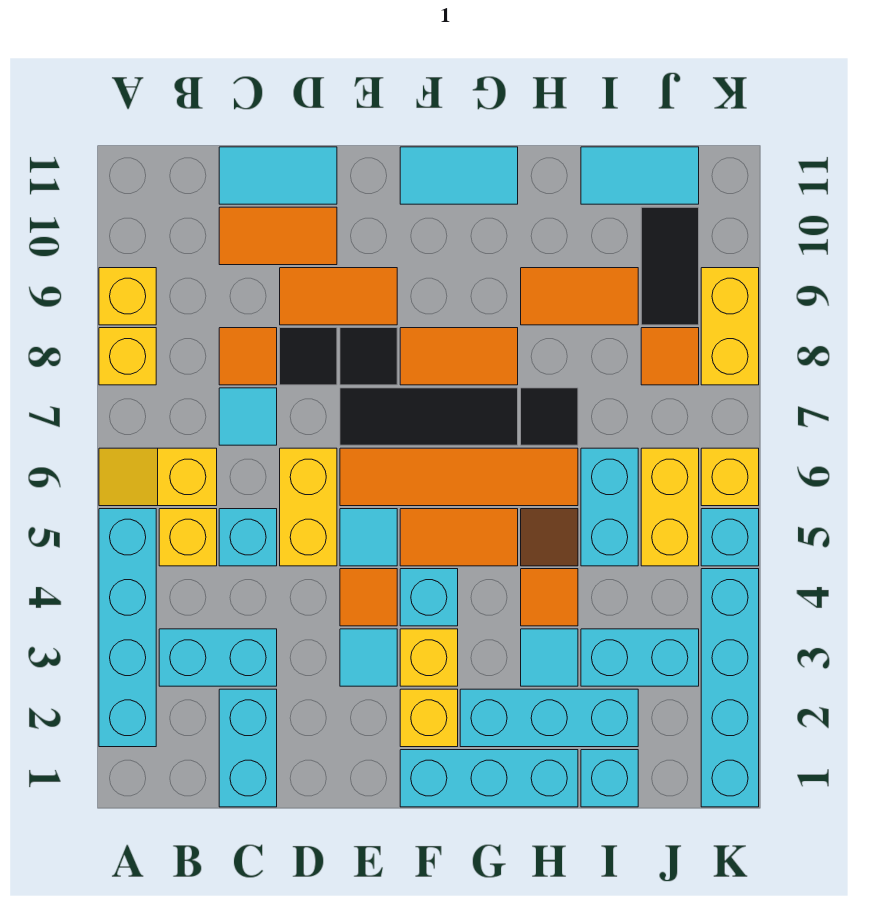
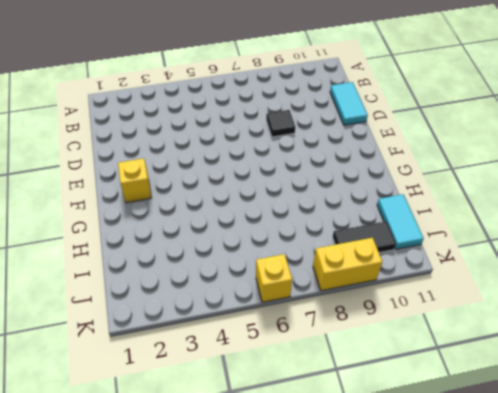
none -> cyan brick A2:A5 level 1
none -> yellow slope A6:B6 level 1 top B
none -> yellow brick A8 level 1
none -> yellow brick A9 level 1

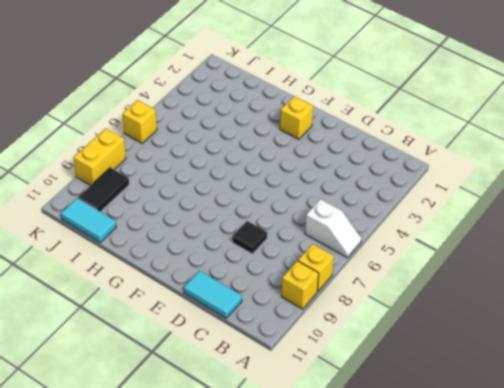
white slope A6:B6 level 1 top B -> yellow slope A6:B6 level 1 top B
none -> cyan brick A2:A5 level 1
none -> cyan brick B3:C3 level 1
none -> yellow brick B5 level 1
none -> cyan brick C1:C2 level 1

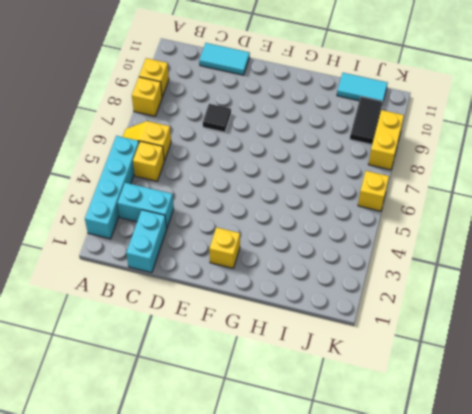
none -> cyan brick C5 level 1
none -> cyan tile C7 level 1
none -> orange tile C8 level 1
none -> orange tile C10:D10 level 1

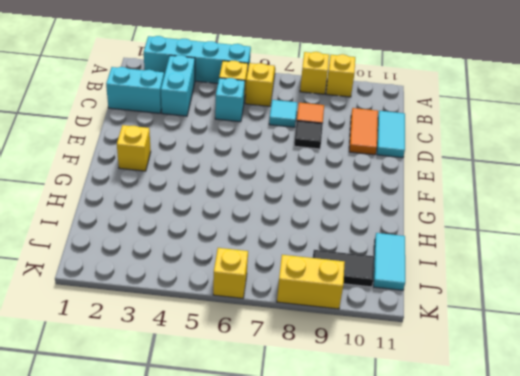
none -> yellow brick D5:D6 level 1
none -> orange tile D9:E9 level 1
none -> cyan tile E3 level 1
none -> orange tile E4 level 1

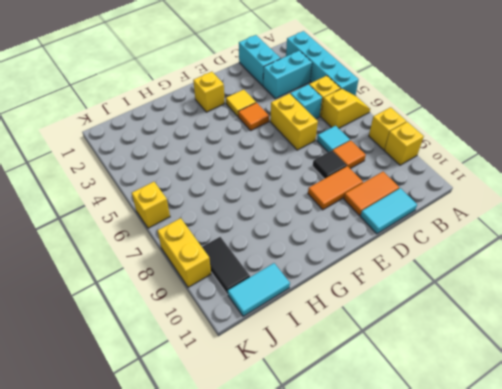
yellow tile E3 level 1 -> cyan tile E3 level 1
none -> cyan tile E5 level 1
none -> orange tile E6:H6 level 1
none -> black tile E7:G7 level 1
none -> black tile E8 level 1

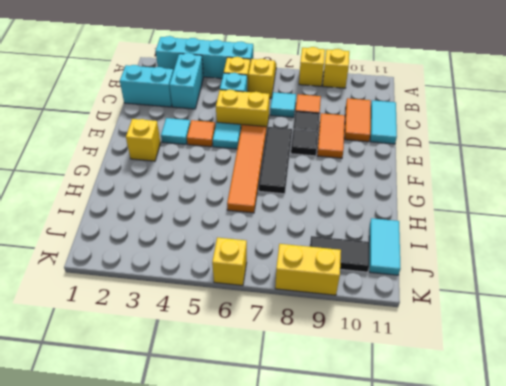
none -> cyan brick F1:H1 level 1
none -> yellow brick F3 level 1
none -> cyan brick F4 level 1
none -> orange tile F5:G5 level 1

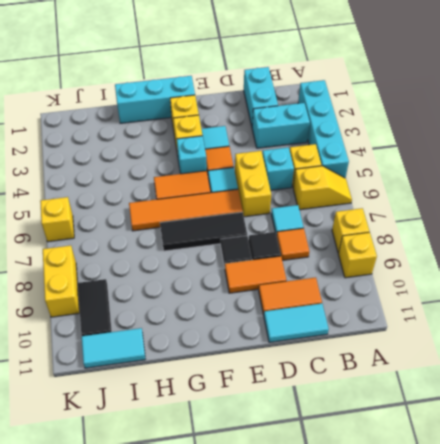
none -> orange tile F8:G8 level 1
none -> cyan tile F11:G11 level 1
none -> cyan brick G2:I2 level 1
none -> cyan tile H3 level 1

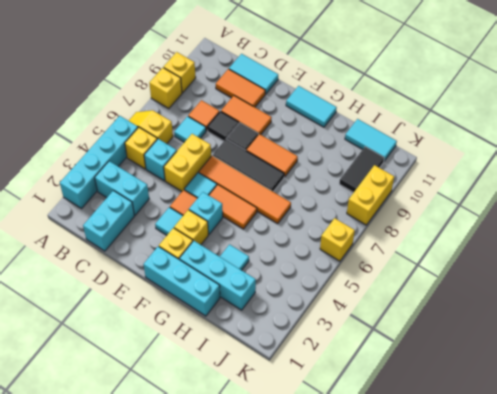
none -> orange tile H4 level 1
none -> brown tile H5 level 1
none -> black tile H7 level 1
none -> orange tile H9:I9 level 1

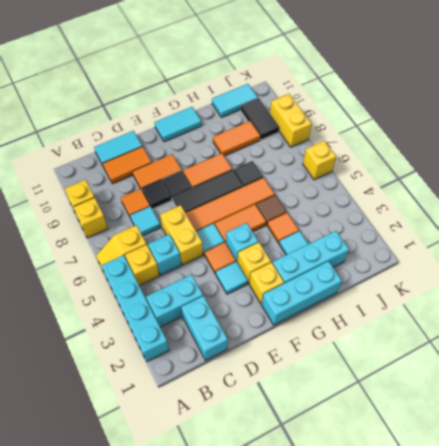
none -> cyan brick I1 level 1
none -> cyan brick I3:J3 level 1
none -> cyan brick I5:I6 level 1
none -> yellow brick J5:J6 level 1

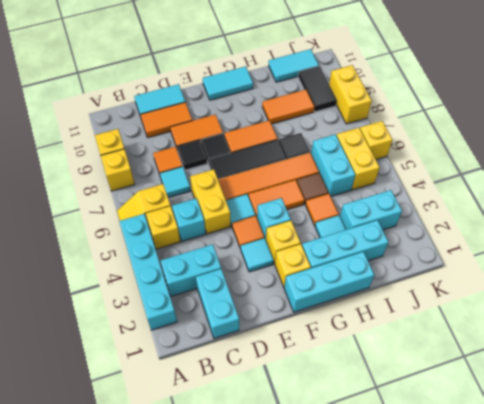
none -> cyan brick I1 level 1
none -> orange tile J8 level 1
none -> cyan brick K1:K4 level 1
none -> cyan brick K5 level 1

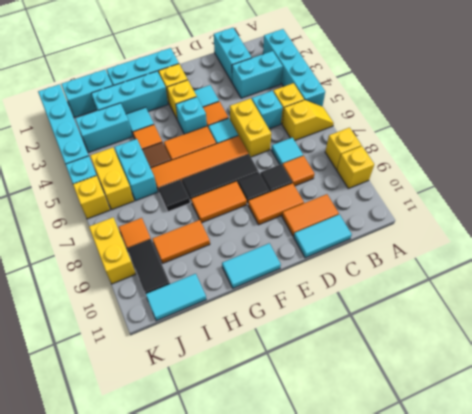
cyan brick I1:J1 level 1 -> cyan brick I1 level 1

